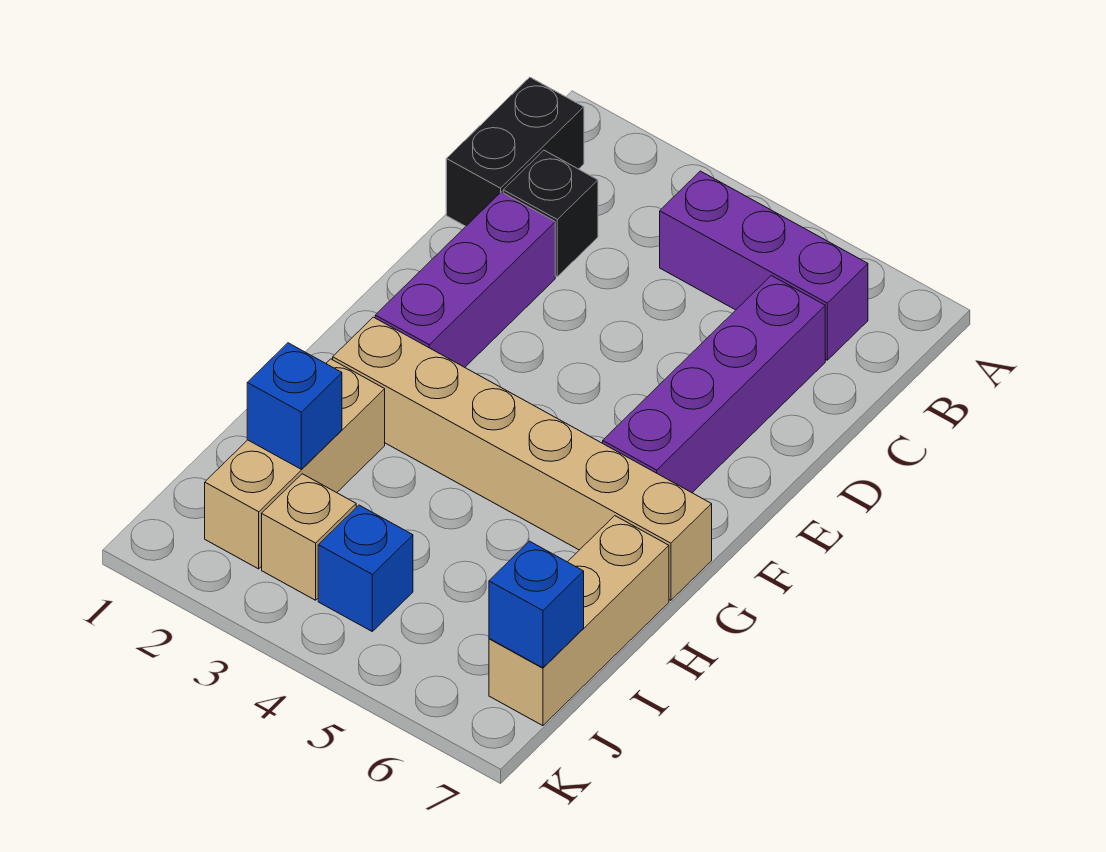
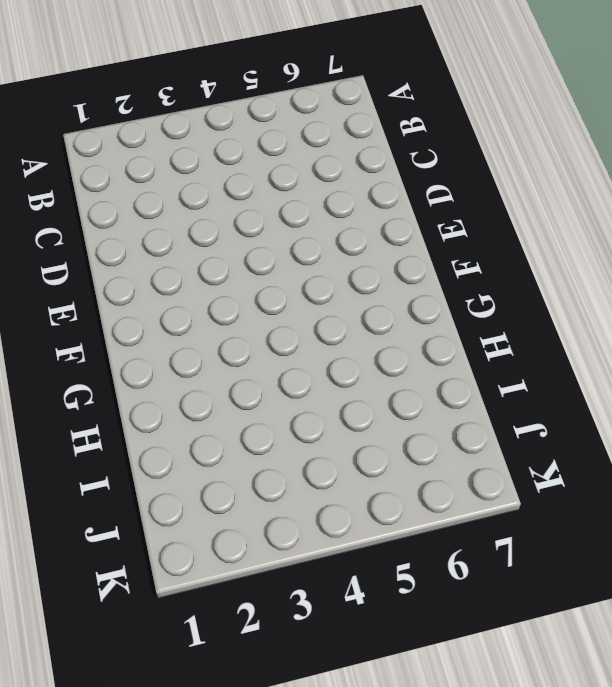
none -> black brick B1:C1 level 1
none -> purple brick B4:B6 level 1
none -> black brick C2 level 1

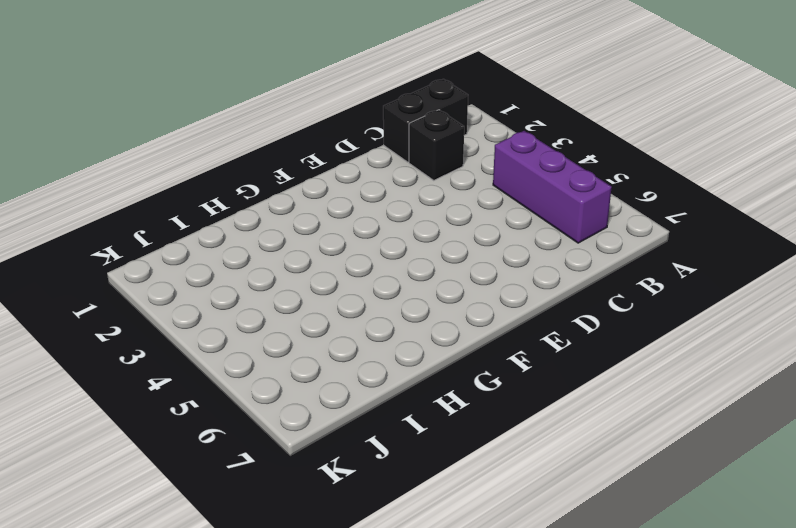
none -> purple brick C6:F6 level 1
none -> purple brick D2:F2 level 1
none -> tan brick G2:G7 level 1

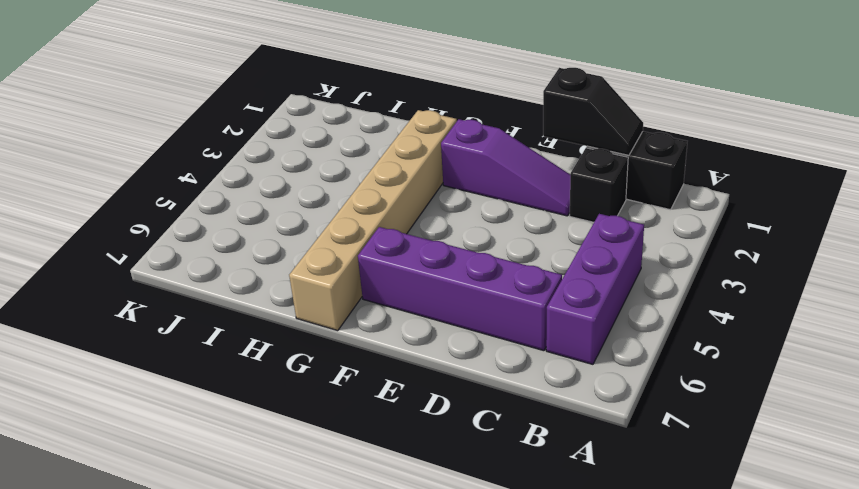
black slope C1:D1 level 2 top D -> none
purple slope D2:F2 level 1 top F -> purple brick D2:F2 level 1
none -> tan brick H2:J2 level 1
none -> tan brick H7:J7 level 1
none -> tan brick J3 level 1

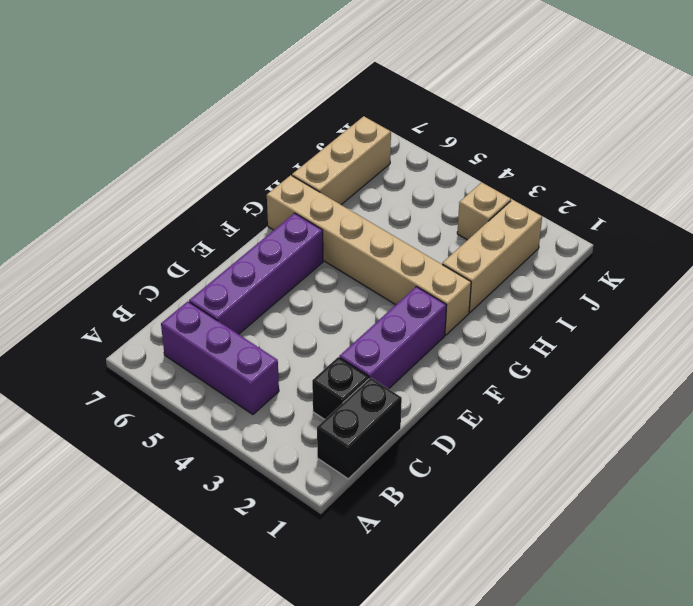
none -> blue brick J4 level 1
none -> blue brick I2 level 2
none -> blue brick J7 level 2

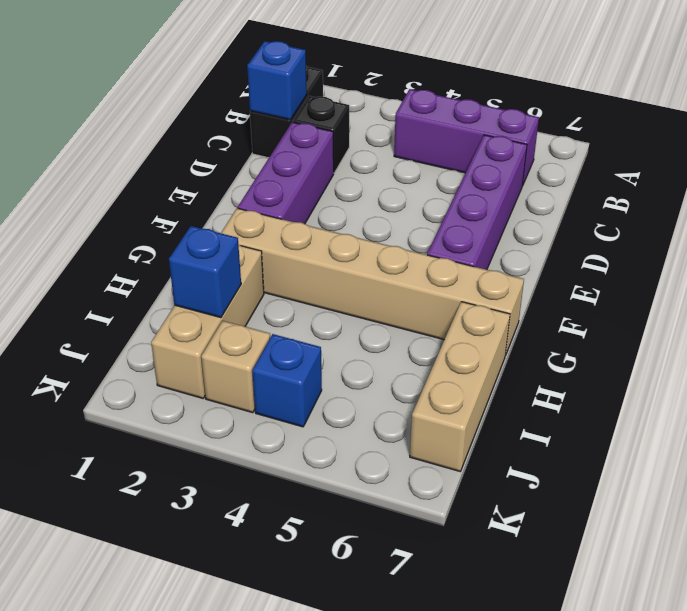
blue brick C1 level 2 -> blue brick J7 level 2

